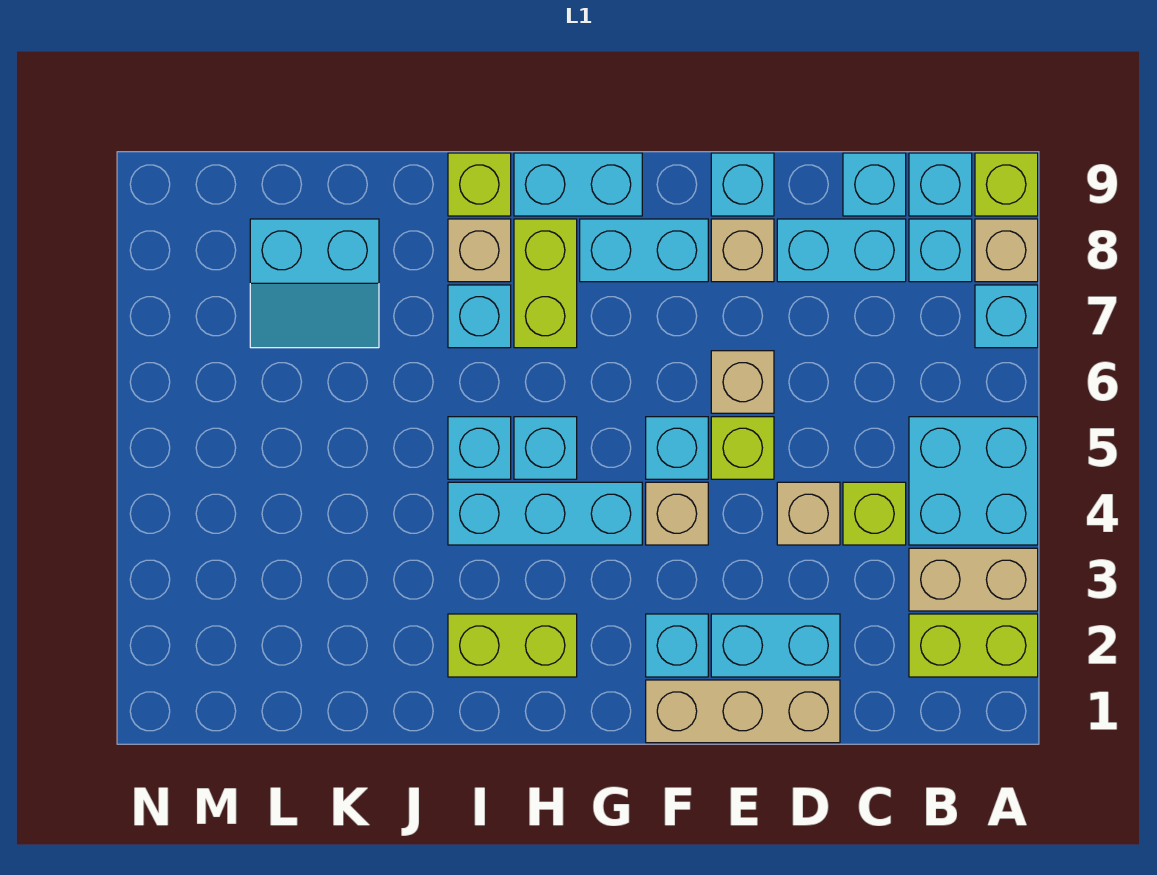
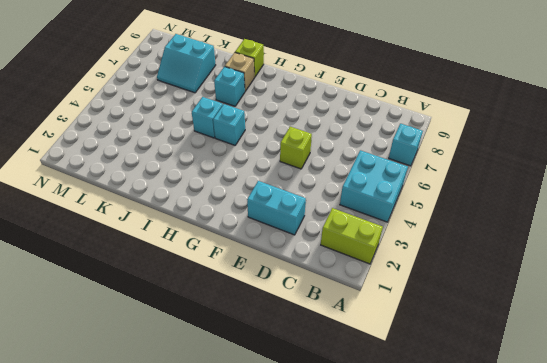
none -> tan brick A3:B3 level 1
none -> tan brick A8 level 1
none -> lime brick A9 level 1
none -> cyan brick B8 level 1

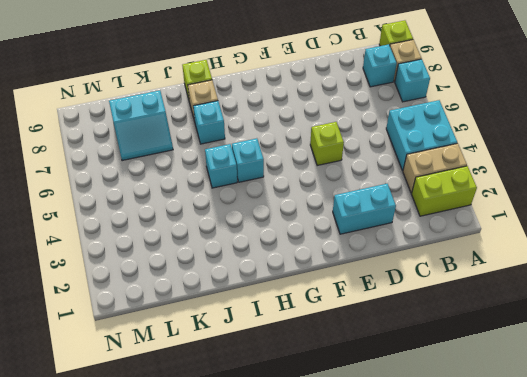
none -> cyan brick B9 level 1
none -> lime brick C4 level 1
none -> cyan brick C8:D8 level 1
none -> cyan brick C9 level 1

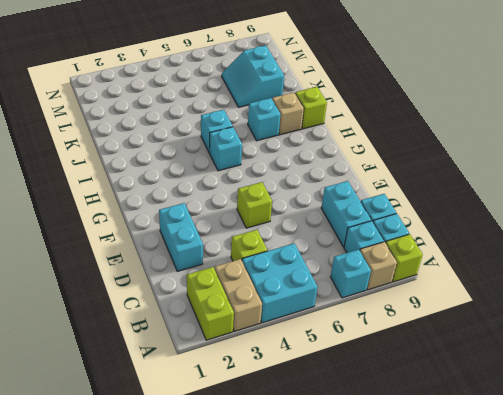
none -> tan brick D1:F1 level 1
none -> tan brick D4 level 1
none -> tan brick E6 level 1
none -> tan brick E8 level 1

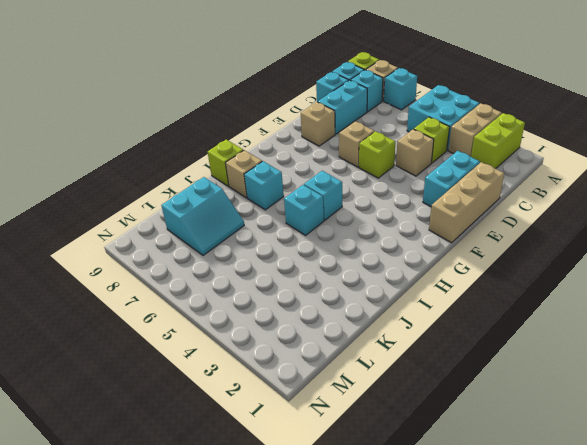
none -> cyan brick E9 level 1
none -> cyan brick F2 level 1
none -> tan brick F4 level 1
none -> cyan brick F5 level 1

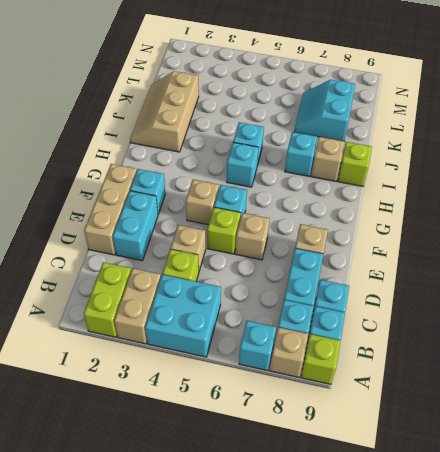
tan slope I1:K2 level 1 top 2 -> lime brick H2:I2 level 1
none -> cyan brick E9 level 1
none -> cyan brick F8:G8 level 1
none -> cyan brick G4:I4 level 1
none -> cyan brick G9:H9 level 1

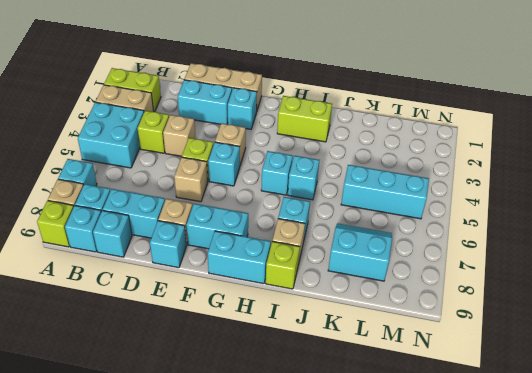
cyan brick K5:M5 level 1 -> cyan brick G4:I4 level 1
none -> lime brick H7:H8 level 1

